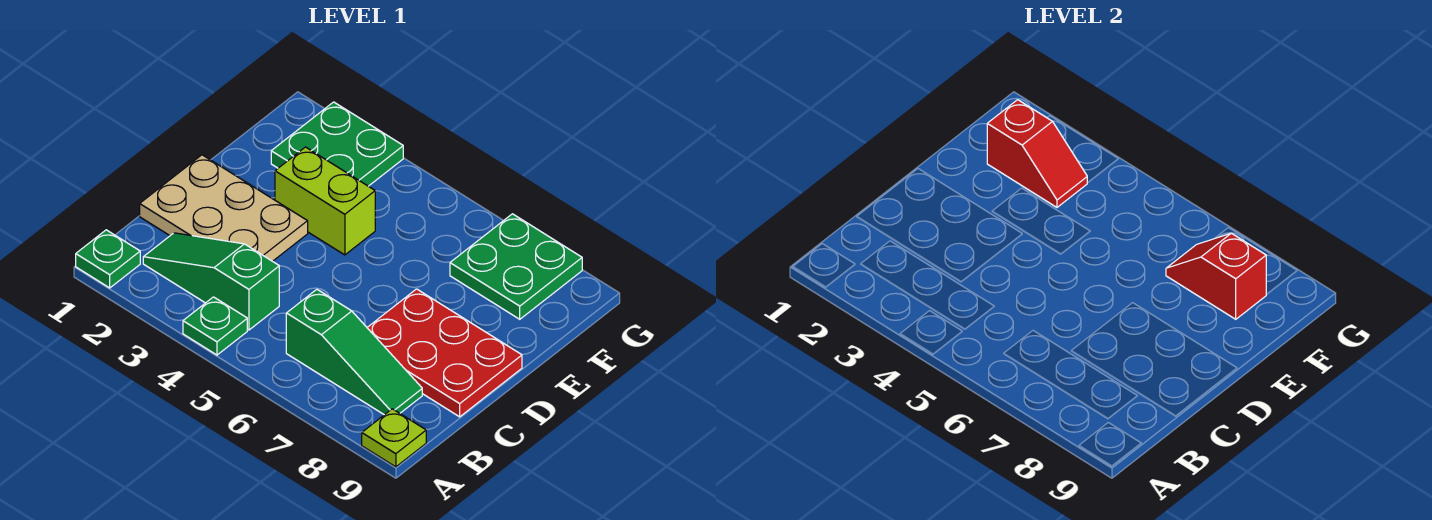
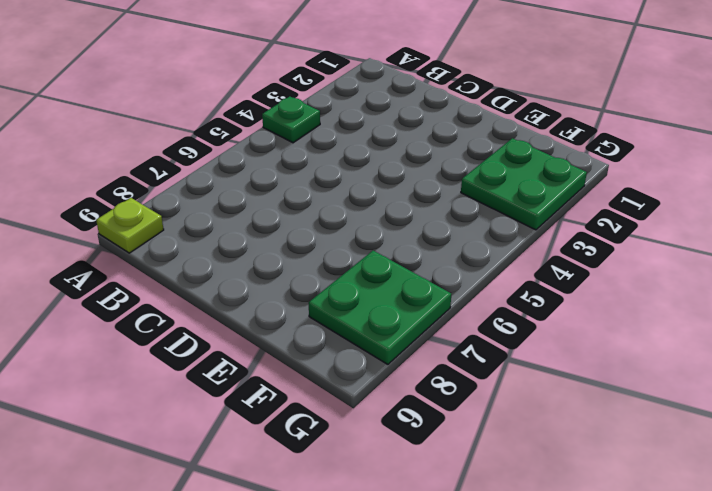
none -> green plate A1 level 1
none -> green slope B2:B4 level 1 top 4
none -> green slope B6:B8 level 1 top 6

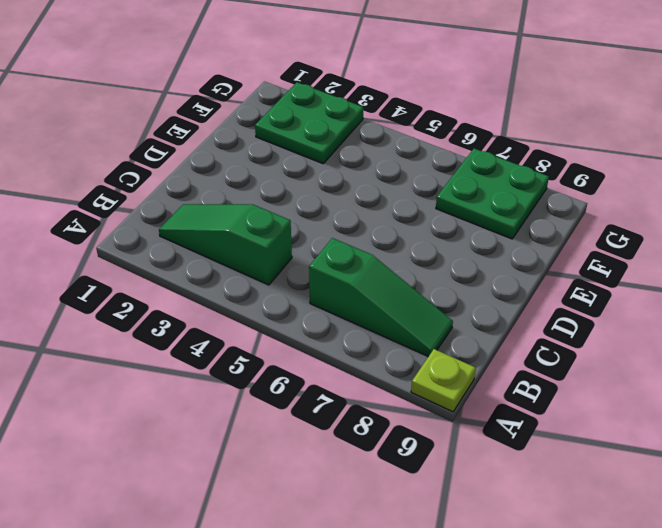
none -> green plate A1 level 1
none -> green plate A4 level 1
none -> tan plate C1:D3 level 1

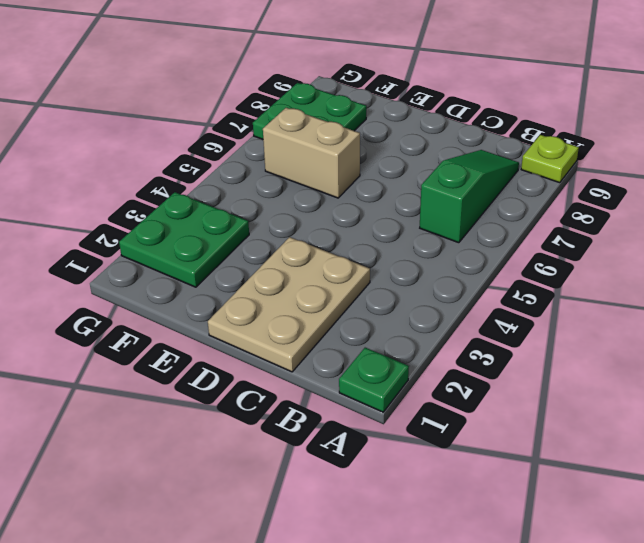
tan brick E6:F6 level 1 -> none
none -> green plate A4 level 1
none -> green slope B2:B4 level 1 top 4
none -> red plate C7:D9 level 1

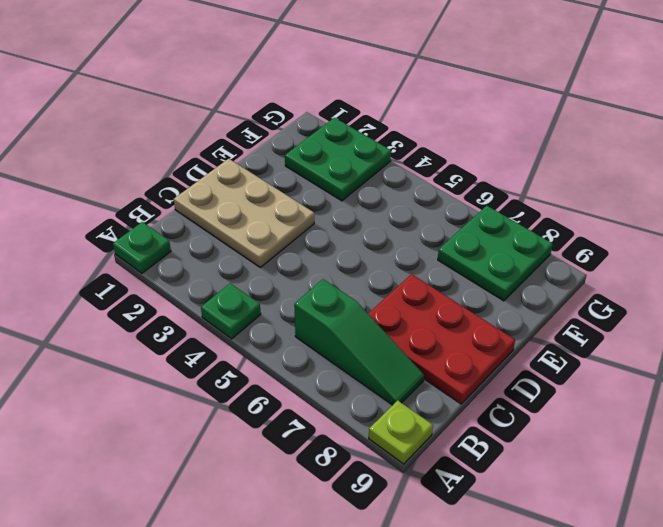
none -> green slope B2:B4 level 1 top 4
none -> lime brick E3:E4 level 1
none -> red slope F2:F3 level 2 top 2

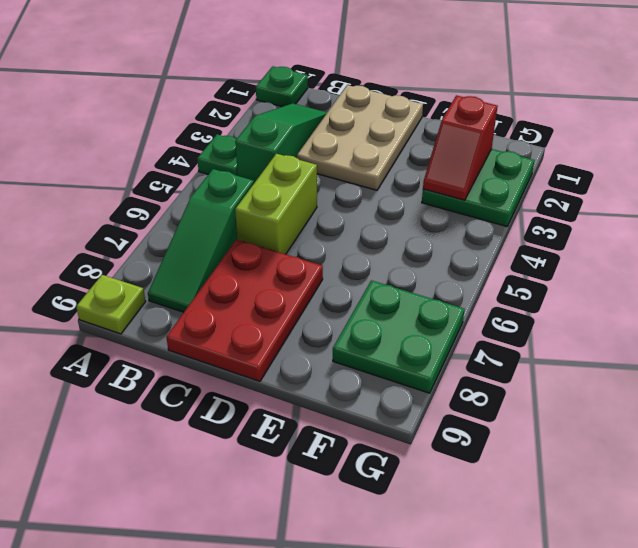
lime brick C5:C6 level 1 -> lime brick E3:E4 level 1
none -> red slope F7:F8 level 2 top 8

